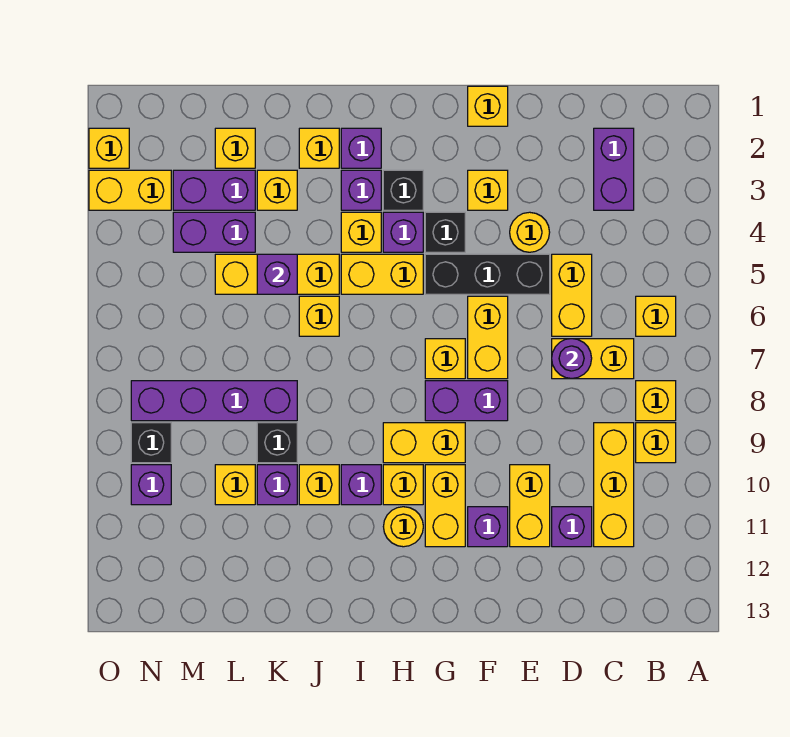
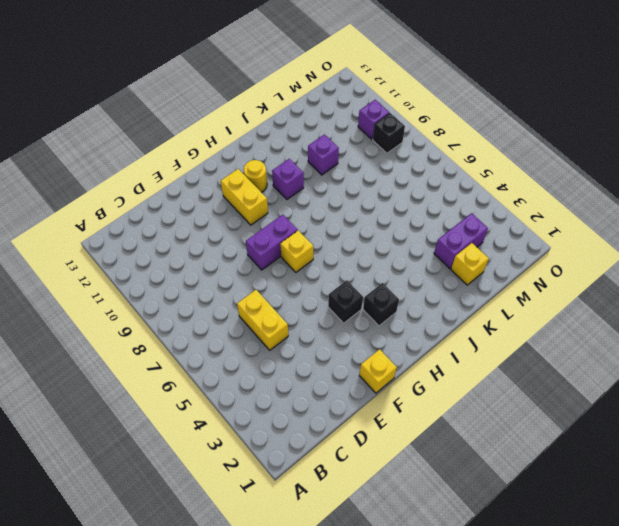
none -> yellow brick B6 level 1
none -> yellow brick B8 level 1
none -> yellow brick B9 level 1
none -> purple brick C2:C3 level 1

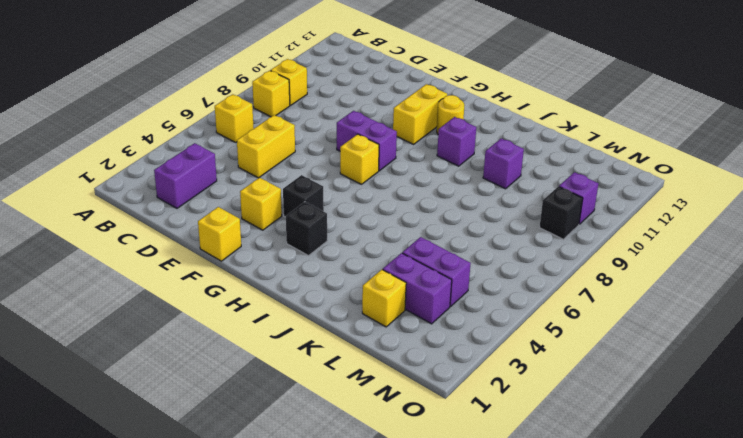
none -> yellow brick C7:D7 level 1
none -> yellow brick C9:C11 level 1
none -> purple brick D11 level 1
none -> yellow round brick E4 level 1

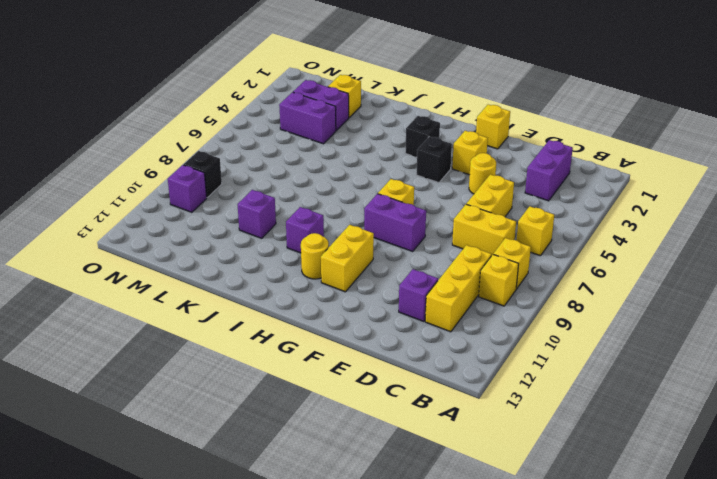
none -> black brick E5:G5 level 1
none -> yellow brick E10:E11 level 1
none -> yellow brick F6:F7 level 1
none -> purple brick F11 level 1

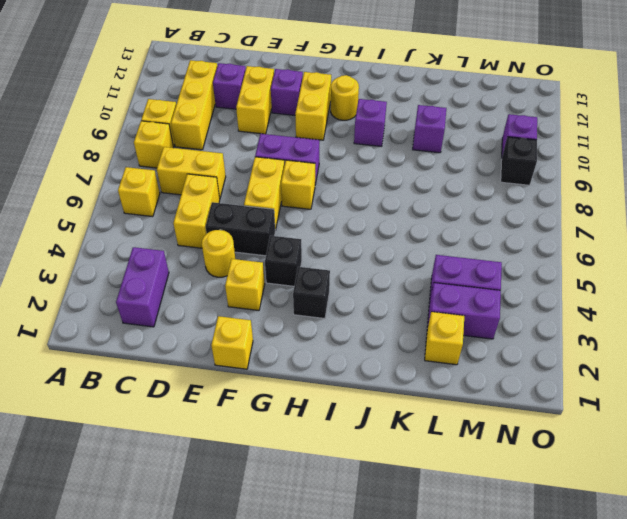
black brick E5:F5 level 1 -> black brick E5:G5 level 1
none -> yellow brick G9:H9 level 1
none -> purple brick H4 level 1
none -> yellow brick H5:I5 level 1
none -> yellow brick H10 level 1

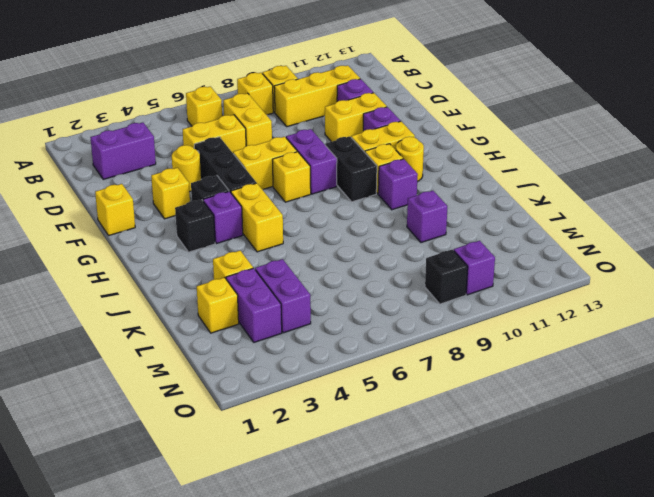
black brick G9:H9 level 1 -> yellow brick G9:H9 level 1
none -> purple brick I2 level 1
none -> purple brick I3 level 1
none -> yellow brick I4 level 1
none -> yellow brick J2 level 1

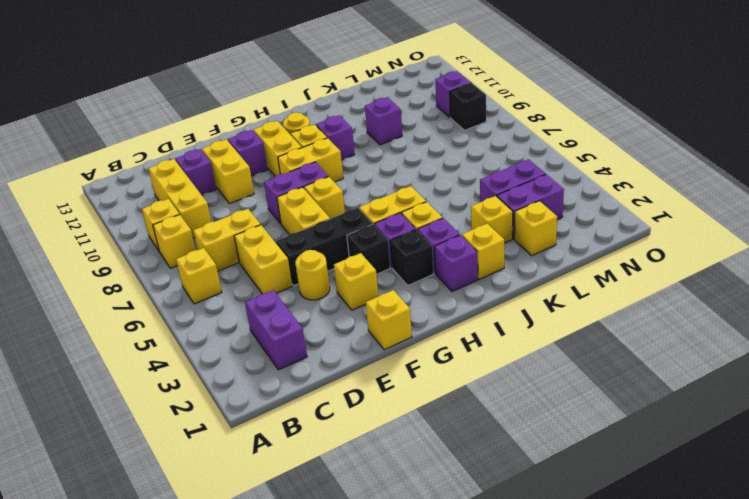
none -> yellow brick J5:L5 level 1
none -> yellow brick J6 level 1
none -> yellow brick J10 level 1
none -> purple brick K8:N8 level 1

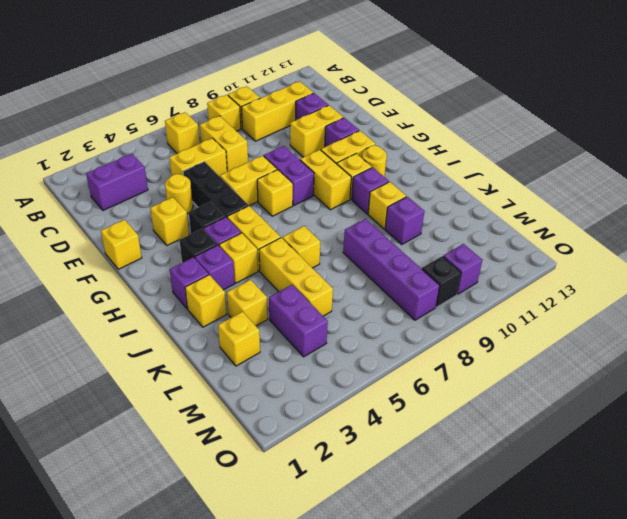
none -> black brick K9 level 1
none -> purple brick L3:M3 level 1
none -> yellow brick L10 level 1
none -> yellow brick N3:O3 level 1

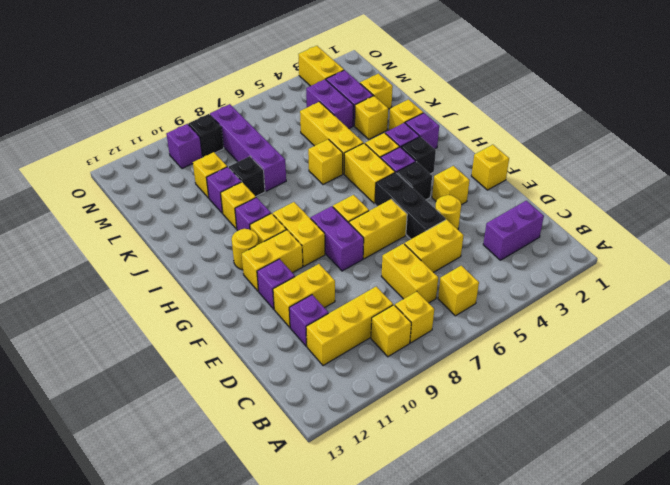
none -> yellow brick O2 level 1
none -> purple round brick D7 level 2
none -> purple brick K5 level 2

